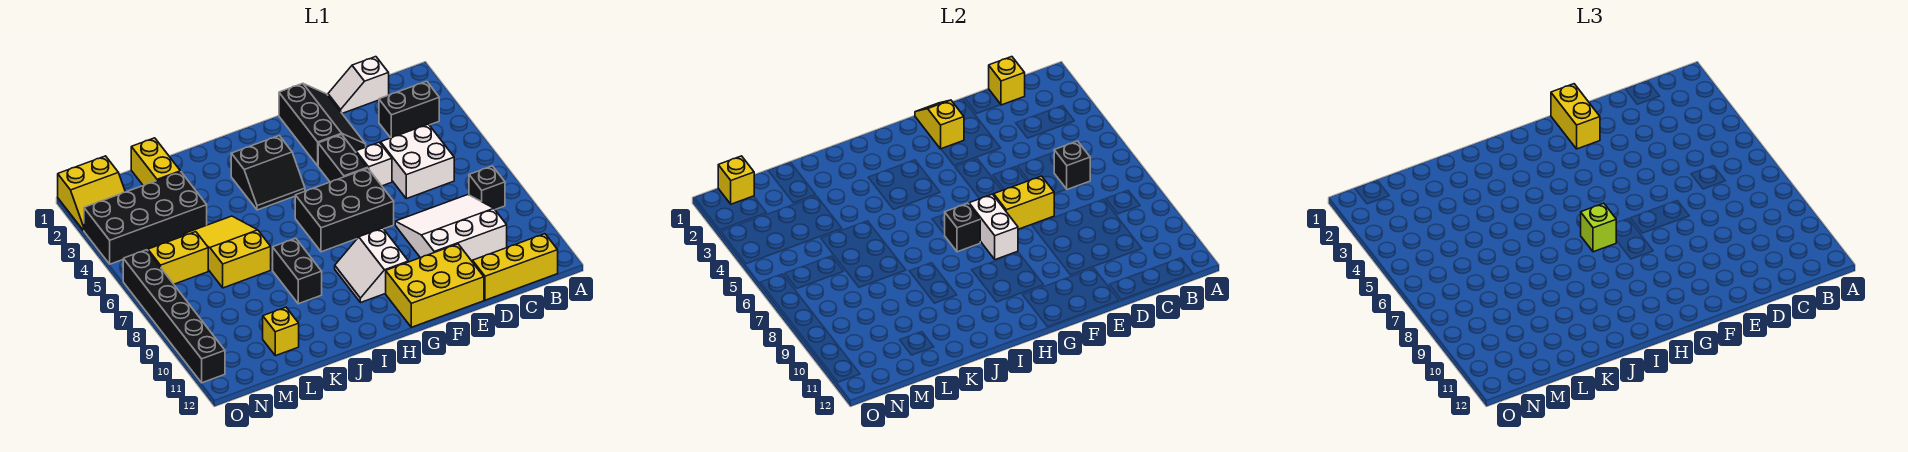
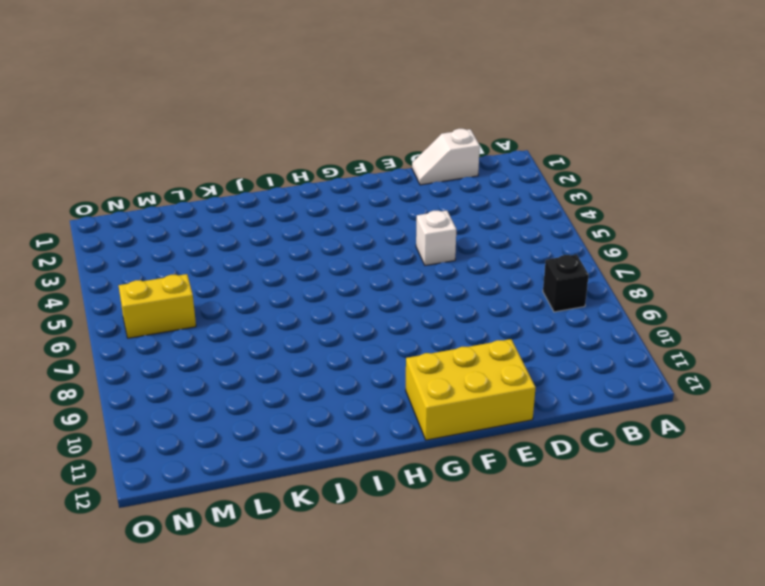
none -> black brick B3:C3 level 1
none -> yellow brick B12:D12 level 1
none -> white brick C5:D6 level 1
none -> white slope C8:E10 level 1 top 10

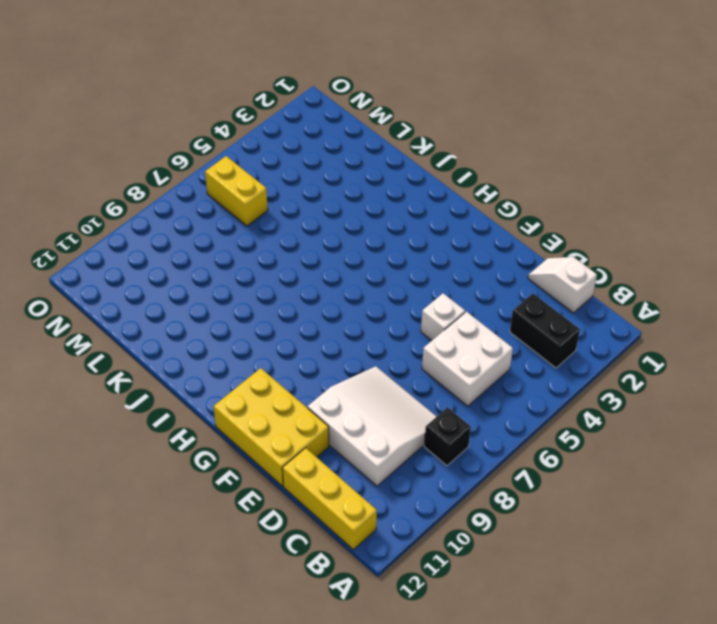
none -> black slope E1:F3 level 1 top F
none -> black brick F4:F5 level 1
none -> black brick F6:H7 level 1
none -> white slope G9:H10 level 1 top G

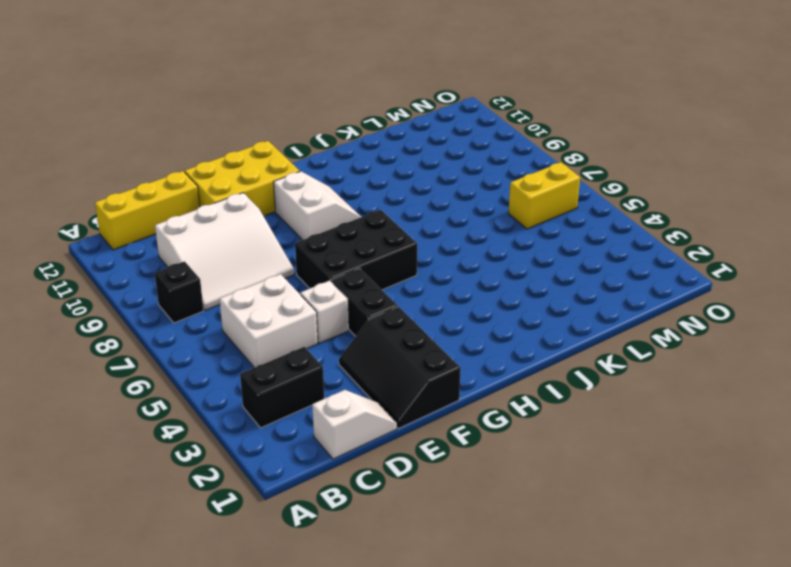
none -> black slope H3:I4 level 1 top 3
none -> black brick J8:J9 level 1
none -> yellow slope K5:L7 level 1 top 7
none -> yellow brick L1:L2 level 1

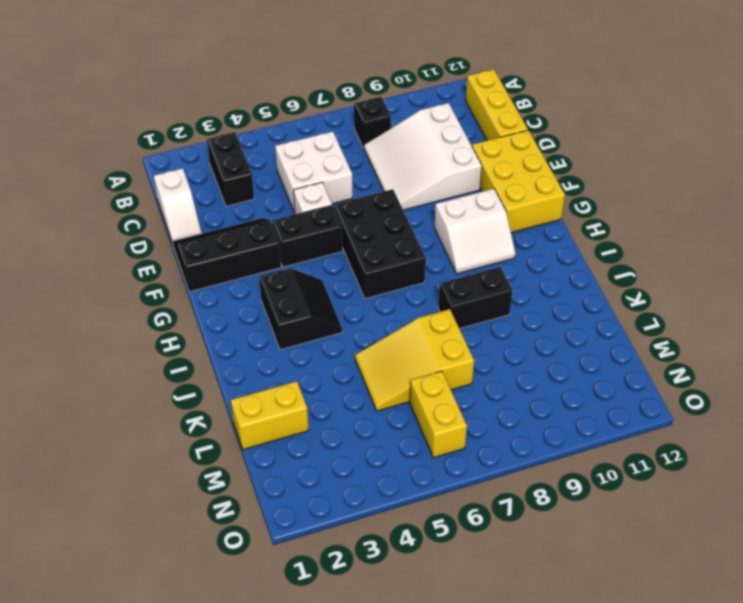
none -> black brick L3:O4 level 1
none -> yellow brick L11 level 1
none -> yellow slope N1:O2 level 1 top 1
none -> black brick O6:O11 level 1

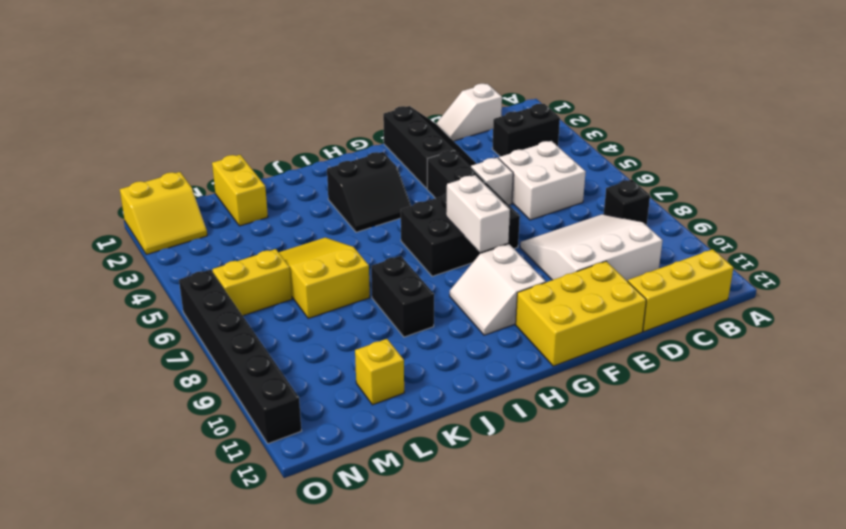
none -> black brick L3:O4 level 1
none -> yellow brick C1 level 2
none -> black brick C6 level 2
none -> yellow brick E7:F7 level 2

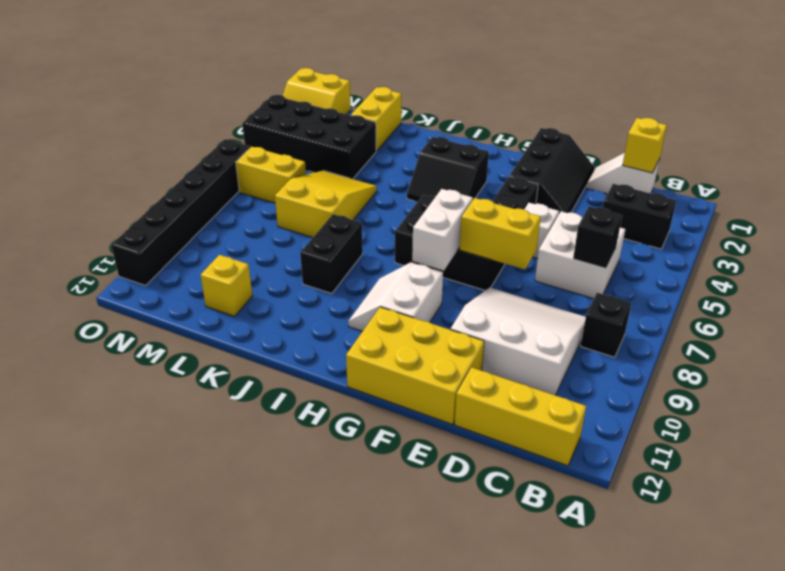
none -> yellow slope F1:F2 level 2 top 2
none -> black brick H7 level 2
none -> yellow brick N1 level 2
none -> yellow brick F1:F2 level 3

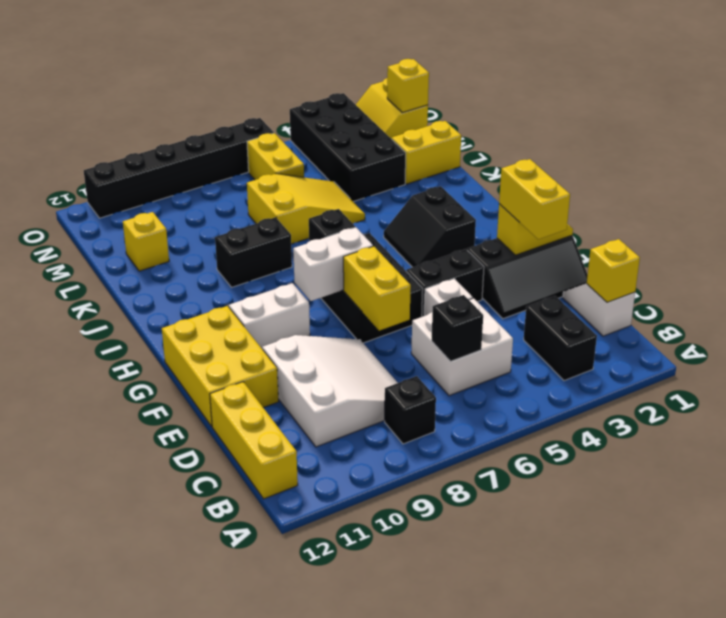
yellow brick E2:F2 level 3 -> yellow brick F1:F2 level 3
none -> lime brick H7 level 3

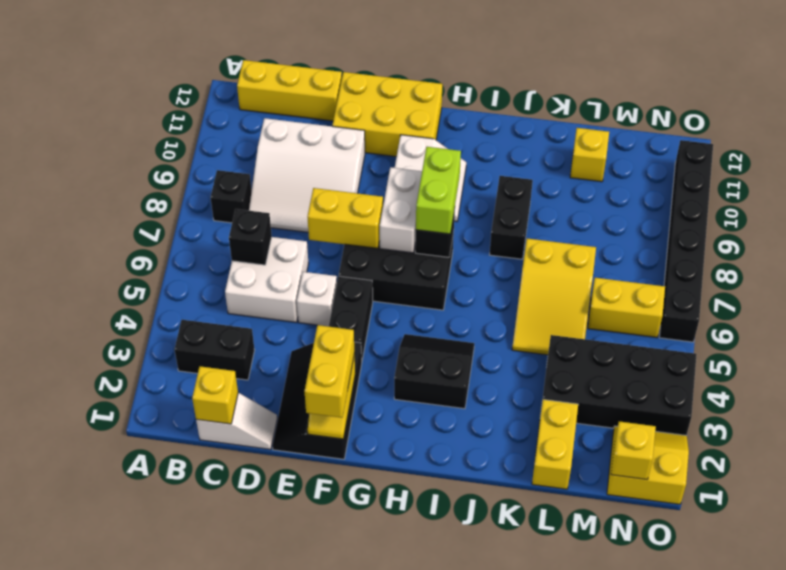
lime brick H7:H8 level 3 -> lime brick H7 level 3

